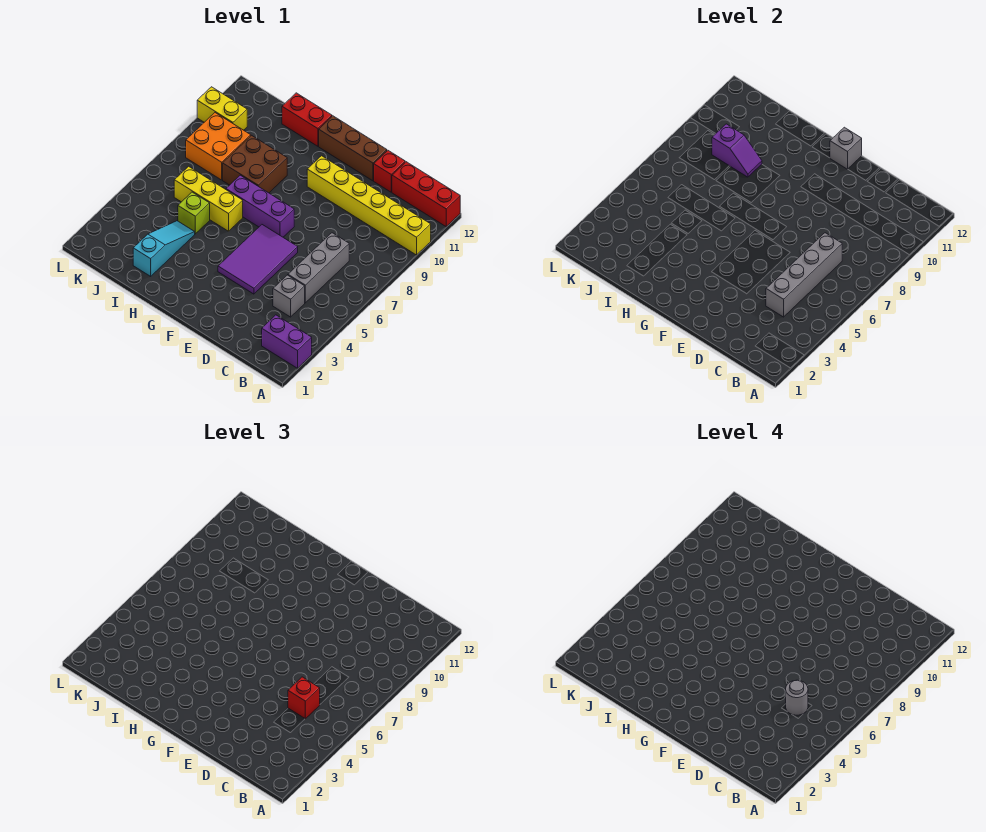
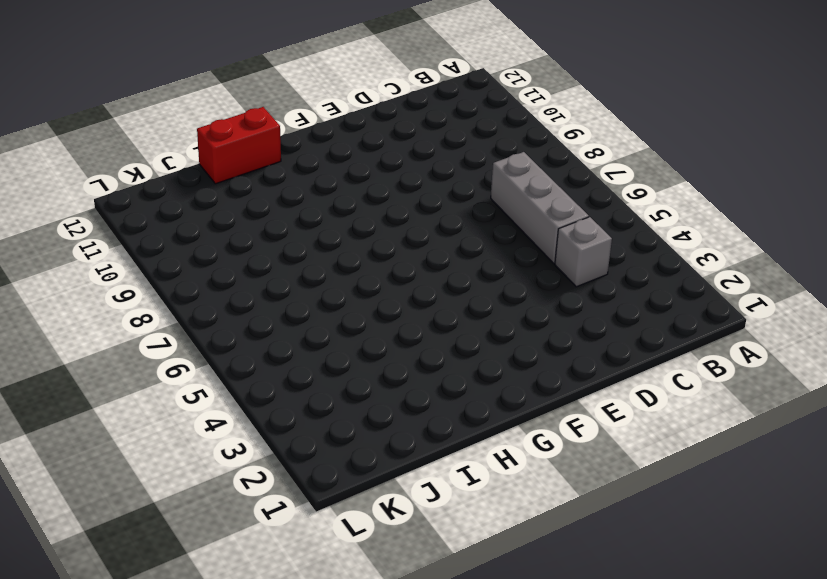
none -> purple brick A2:B2 level 1
none -> yellow brick A10:F10 level 1
none -> red brick A12:C12 level 1

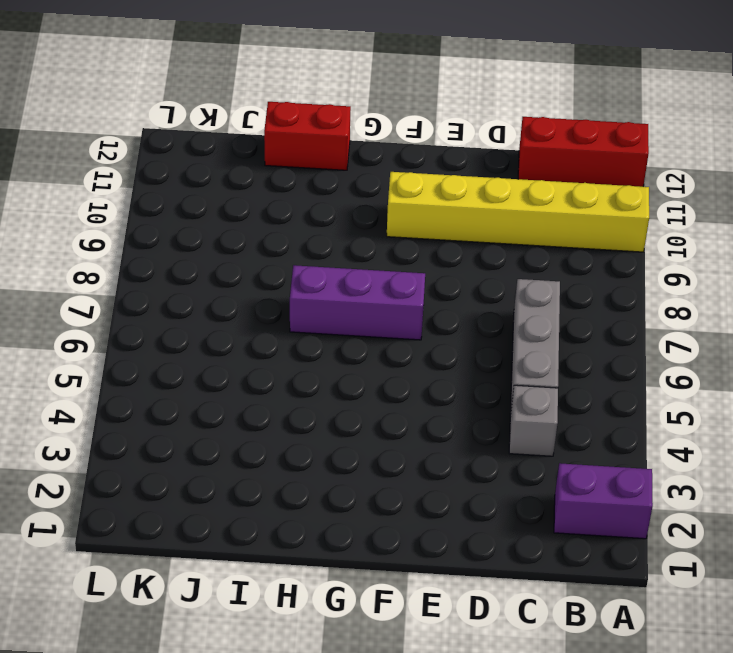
none -> red brick D12 level 1
none -> purple tile E4:F6 level 1
none -> brown brick E12:G12 level 1

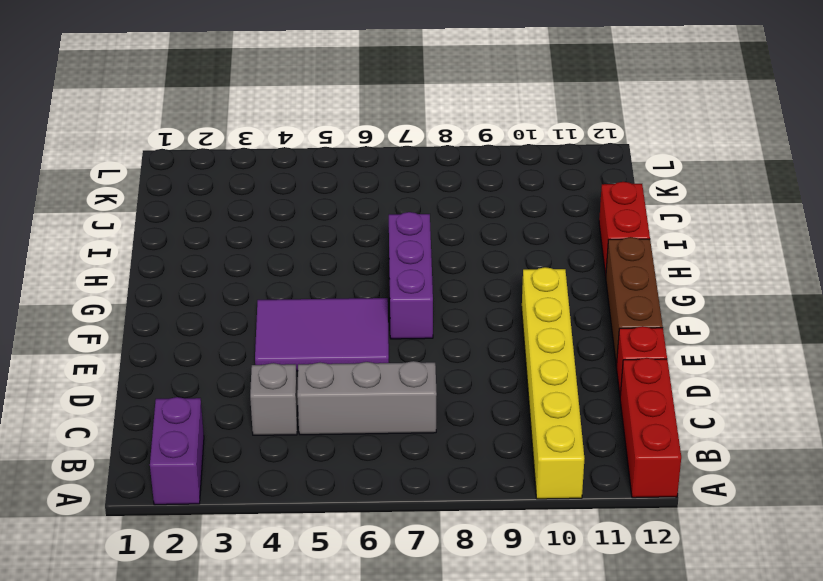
none -> yellow brick H6:J6 level 1
none -> brown brick H8:I9 level 1
none -> cyan slope I2:I4 level 1 top 2

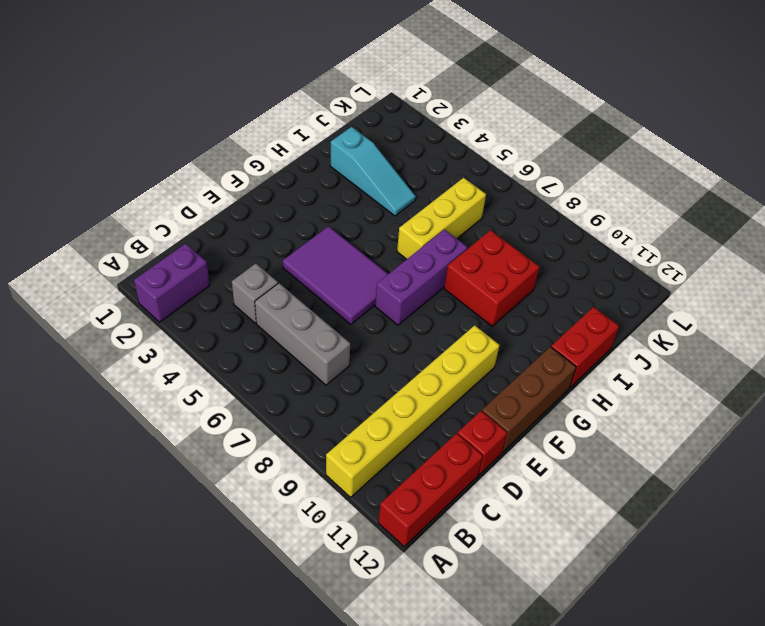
red brick H8:I9 level 1 -> brown brick H8:I9 level 1
none -> lime brick I5 level 1
none -> orange brick J8:K9 level 1
none -> yellow brick K10:L10 level 1

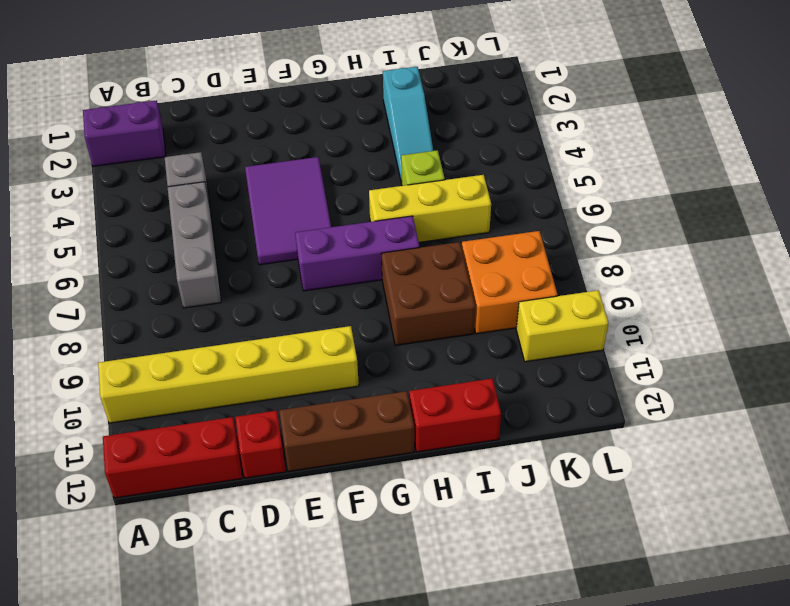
none -> grey brick C4:C7 level 2
none -> grey brick F12 level 2
none -> purple slope I9:J9 level 2 top J

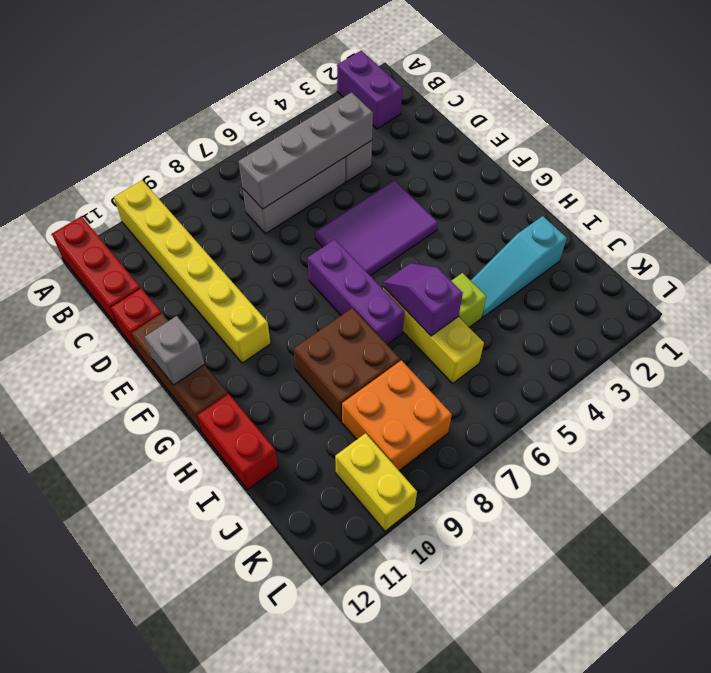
purple slope H6:I6 level 2 top I -> purple slope I9:J9 level 2 top J
none -> red brick C5 level 3
none -> grey round brick C5 level 4

